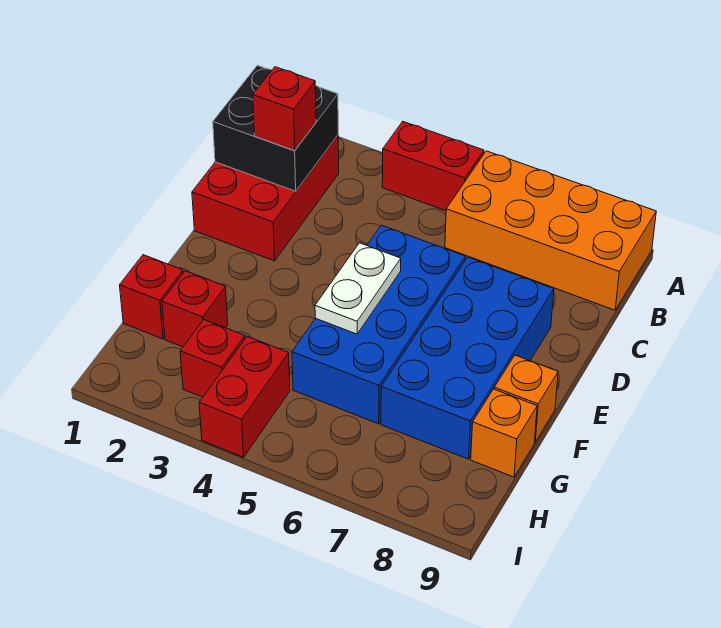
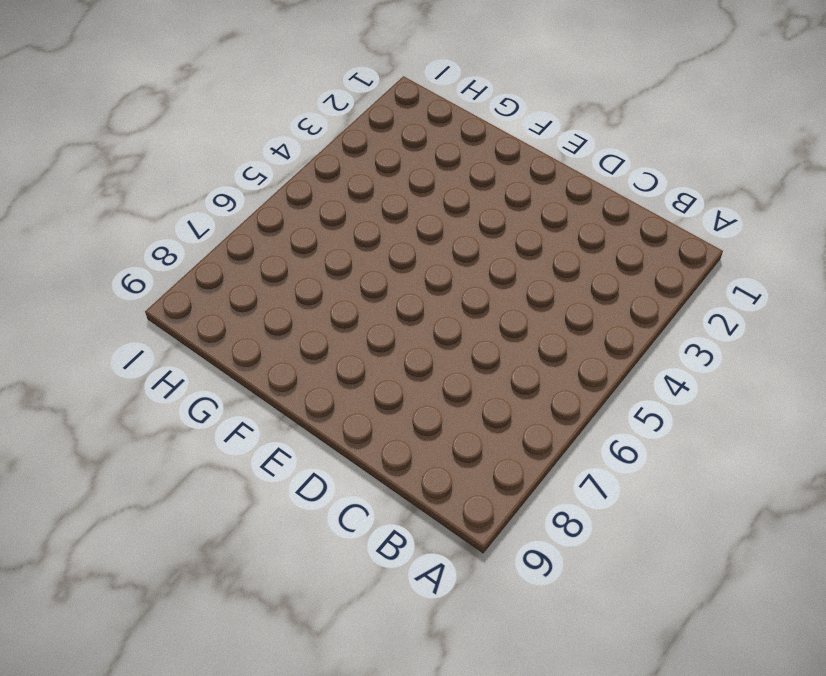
none -> red brick A4:A5 level 1
none -> orange brick A6:B9 level 1
none -> red brick B1:D2 level 1

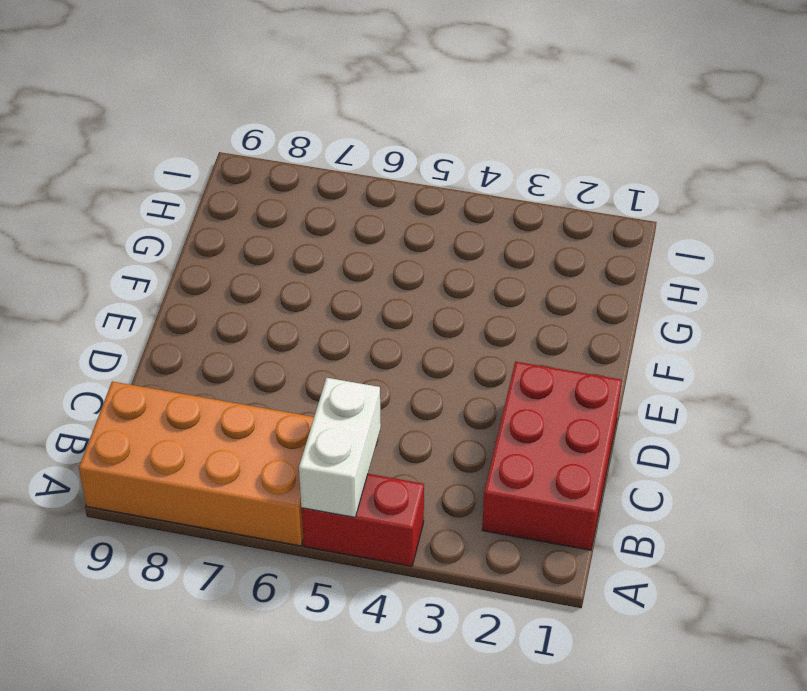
white brick A5:B5 level 2 -> none
none -> blue brick D5:G6 level 1
none -> blue brick D7:G8 level 1
none -> orange brick F9 level 1

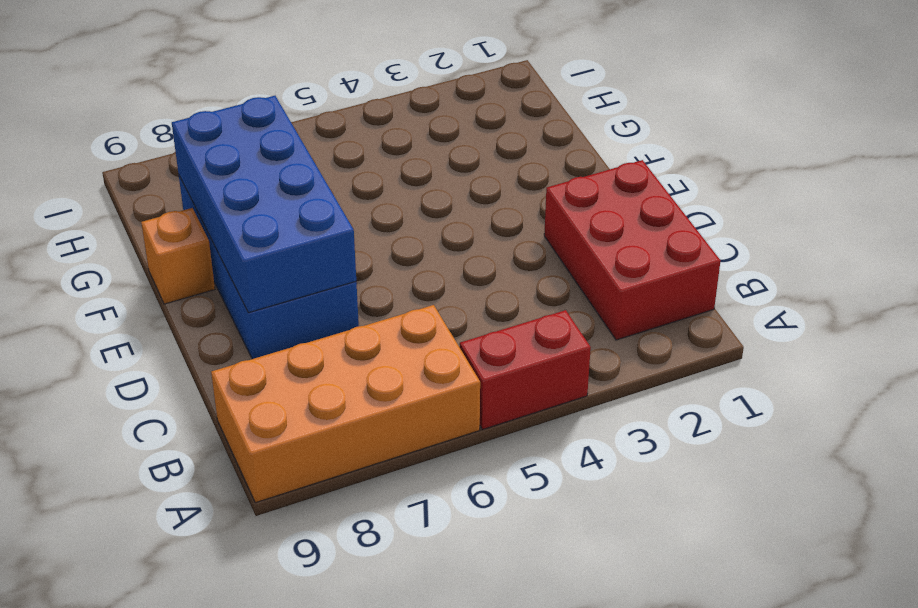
blue brick D7:G8 level 2 -> blue brick D5:G6 level 1
none -> red brick G1 level 1
none -> red brick G2 level 1
none -> orange brick G9 level 1

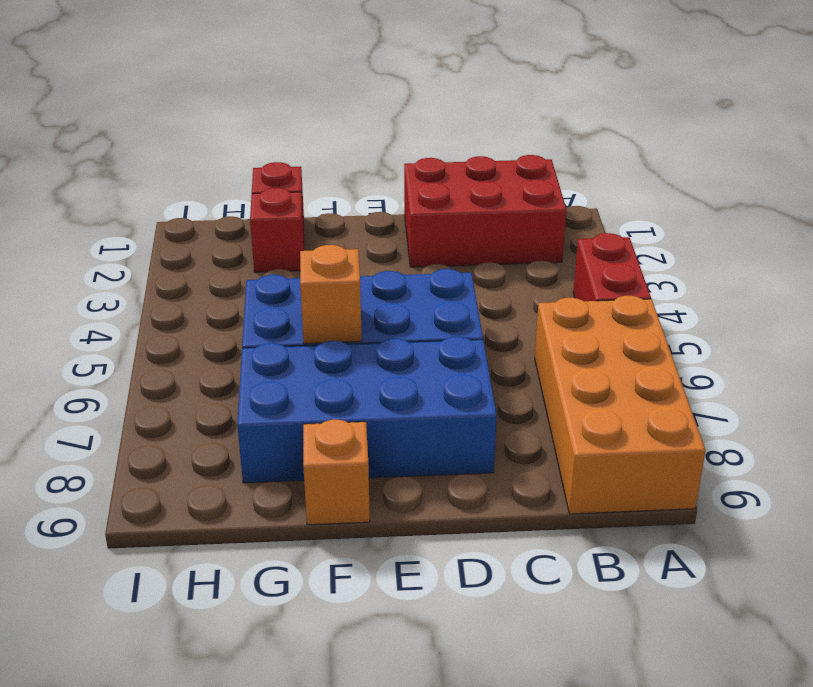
orange brick F6 level 2 -> orange brick G9 level 1
none -> red brick H3 level 1
none -> red brick H4:I4 level 1
none -> black brick B1:C2 level 2

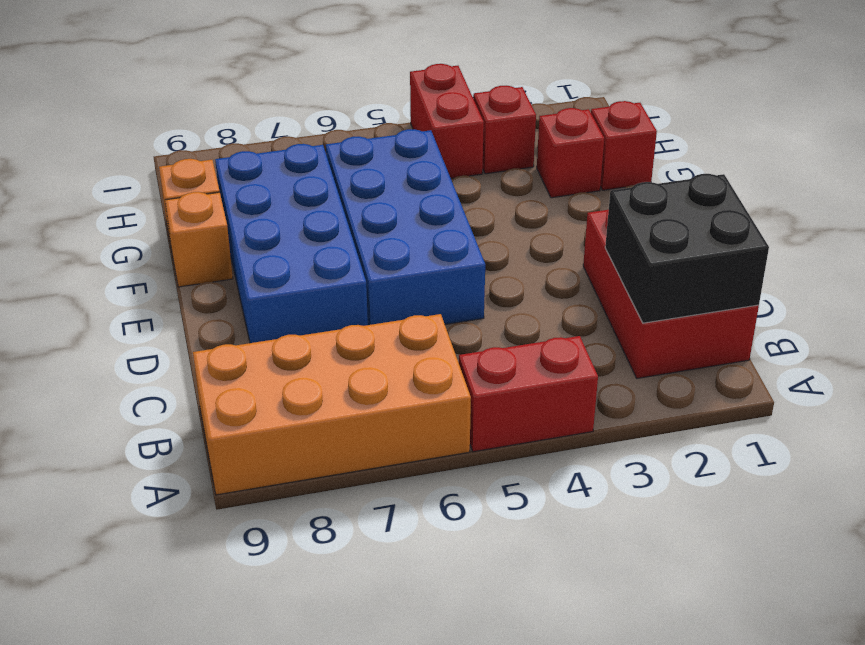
none -> white plate E5:F5 level 2
none -> red brick C2 level 3

